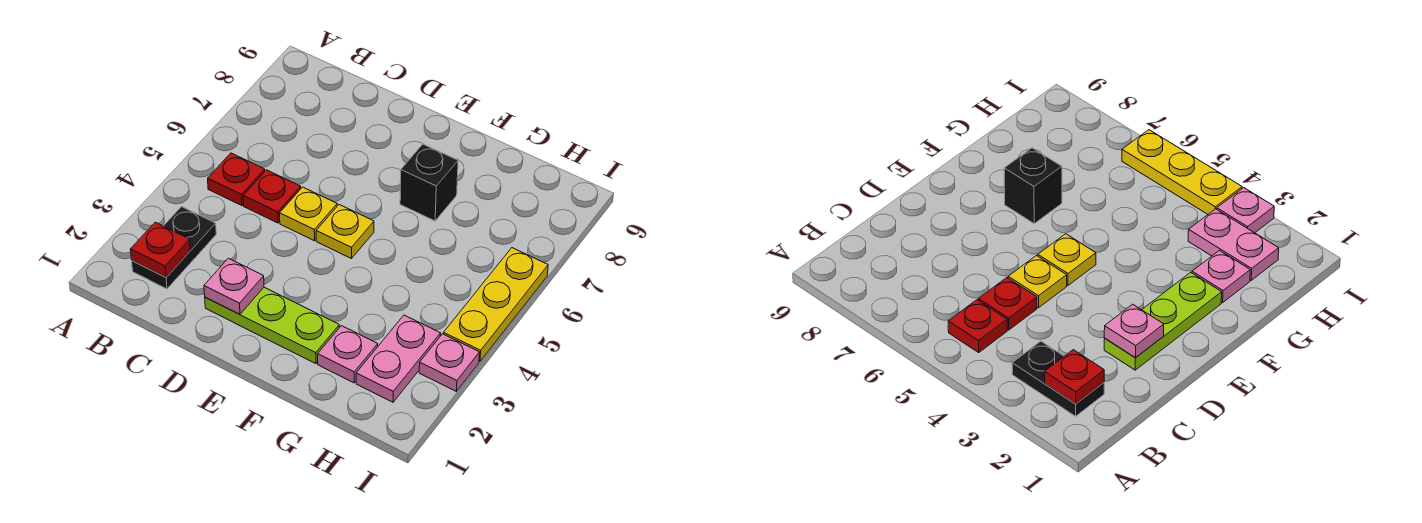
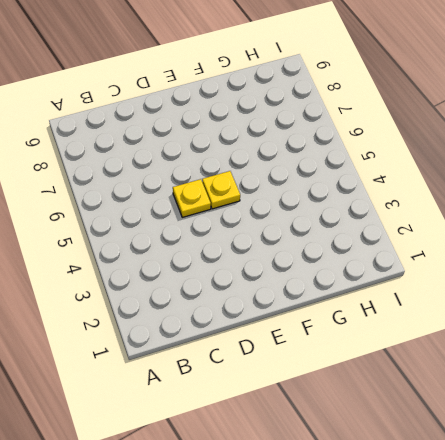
none -> black plate B2:B3 level 1
none -> red plate B5 level 1
none -> red plate C5 level 1

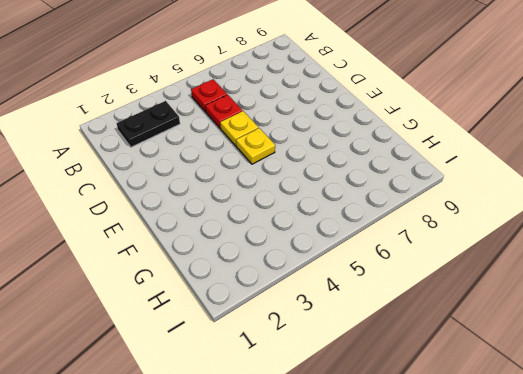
none -> lime plate D2:F2 level 1
none -> black brick F7 level 1
none -> pink plate G2 level 1

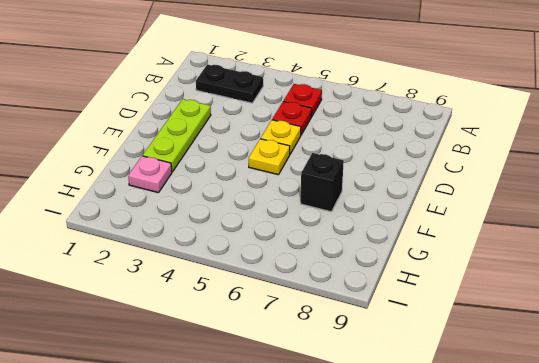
none -> pink plate H2:H3 level 1
none -> pink plate I3 level 1
none -> yellow plate I4:I6 level 1

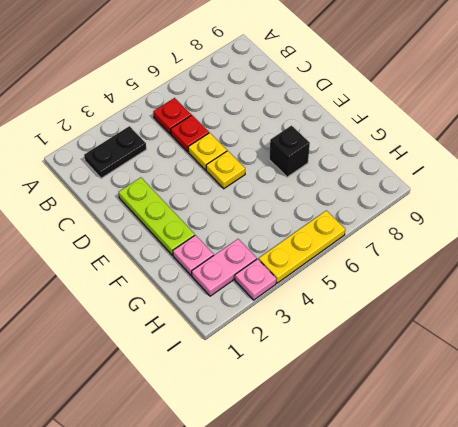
none -> red plate B2 level 2
none -> pink plate D2 level 2

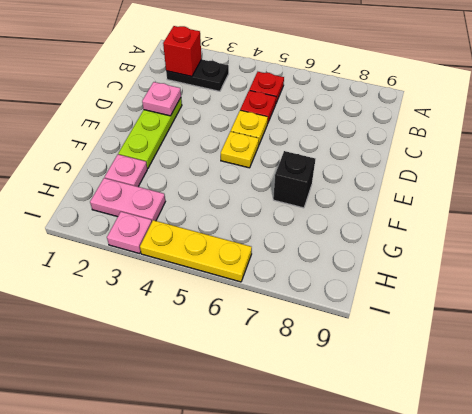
red brick B2 level 2 -> red plate B2 level 2

